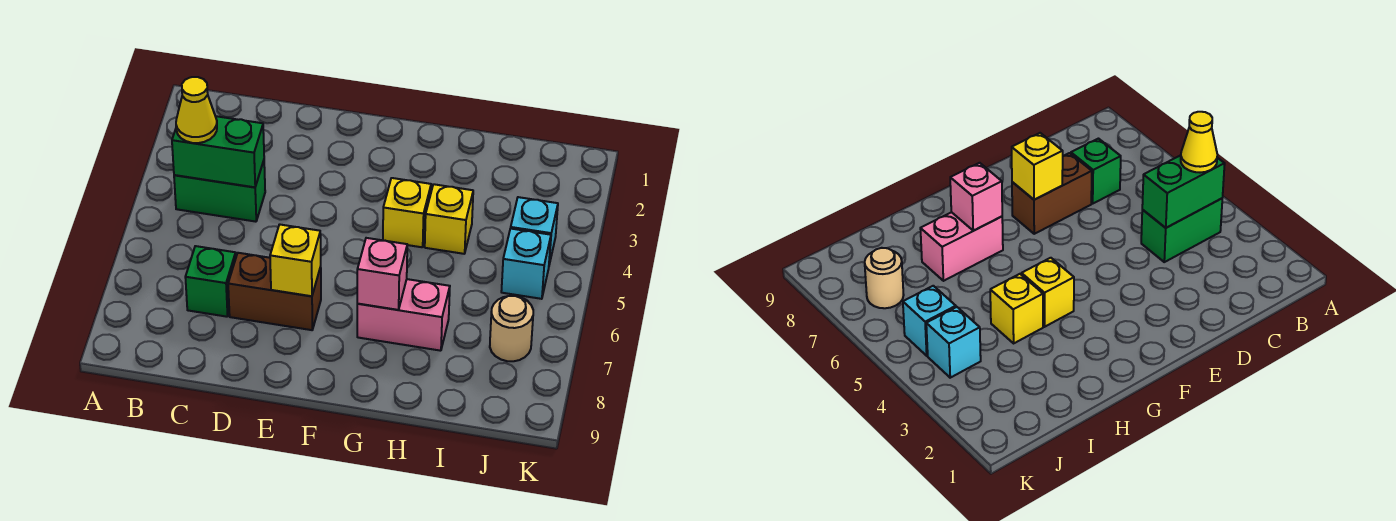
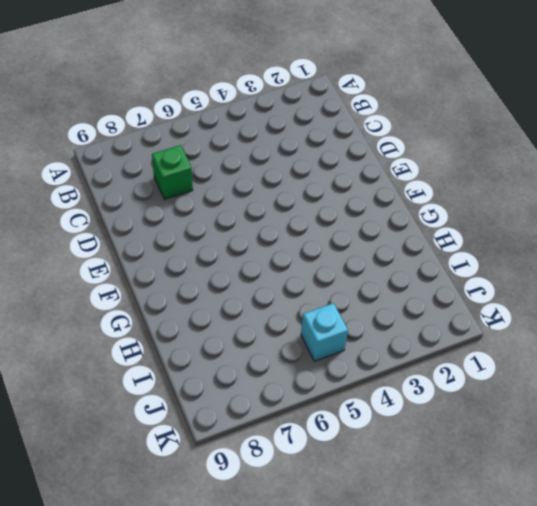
none -> green brick B4:C4 level 1
none -> brown brick D7:E7 level 1
none -> yellow brick G4 level 1

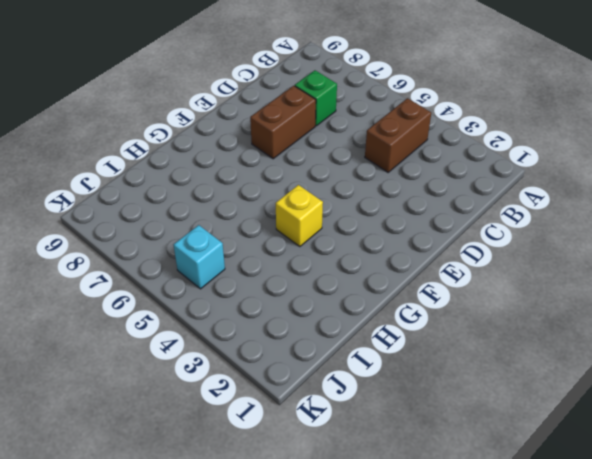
brown brick B4:C4 level 1 -> green brick B4:C4 level 1
none -> pink brick G7:H7 level 1
none -> yellow brick H4 level 1
none -> cyan brick J4 level 1

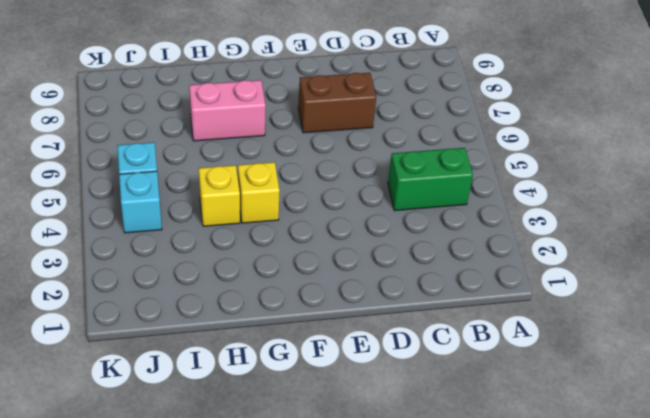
none -> green brick C7 level 1
none -> tan round brick J7 level 1
none -> green brick B4:C4 level 2

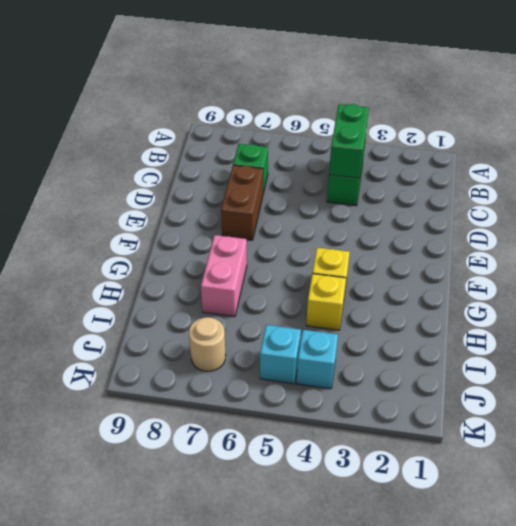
none -> yellow brick E7 level 2
none -> pink brick G7 level 2
none -> yellow cone B4 level 3

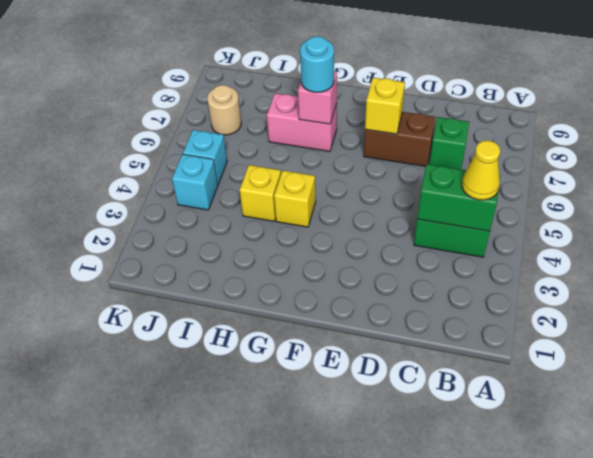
cyan round brick G7 level 3 -> none

